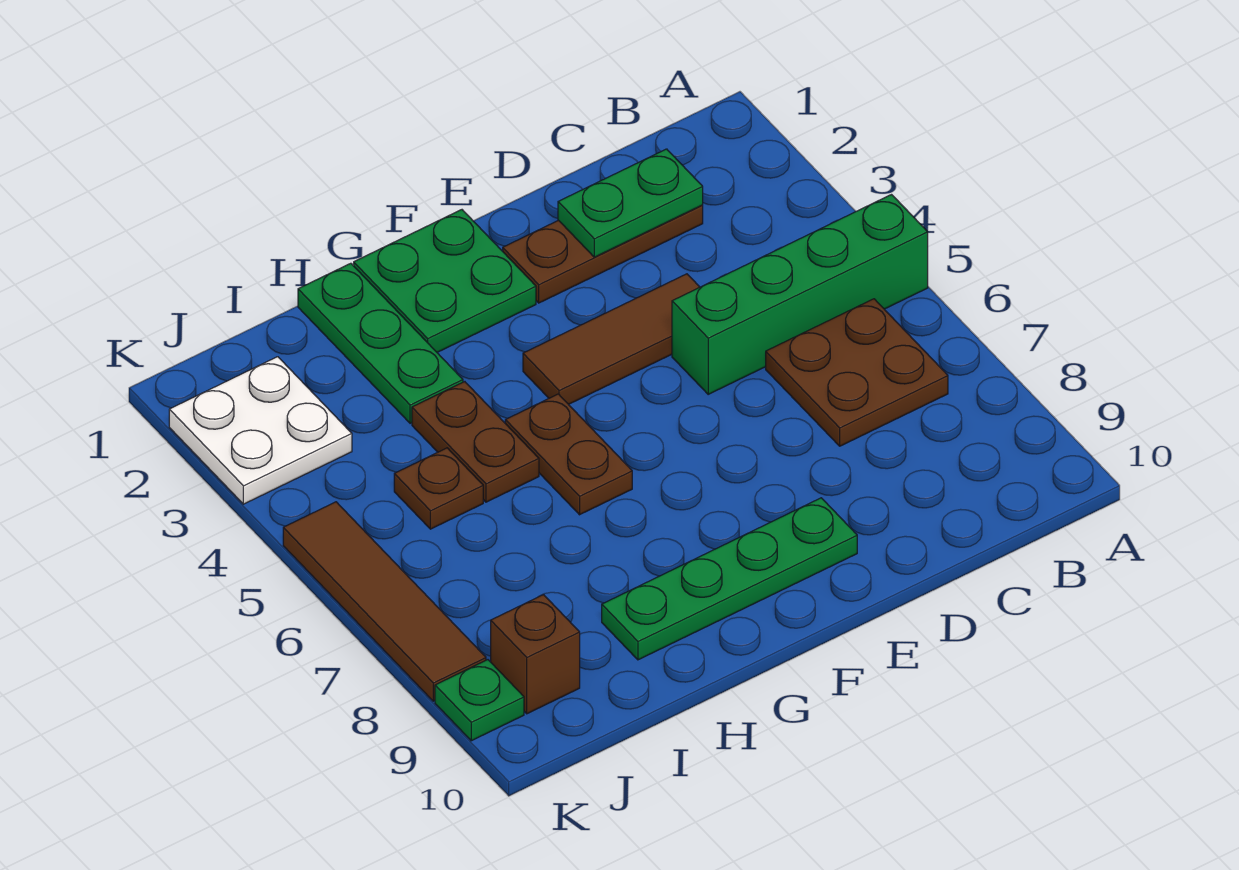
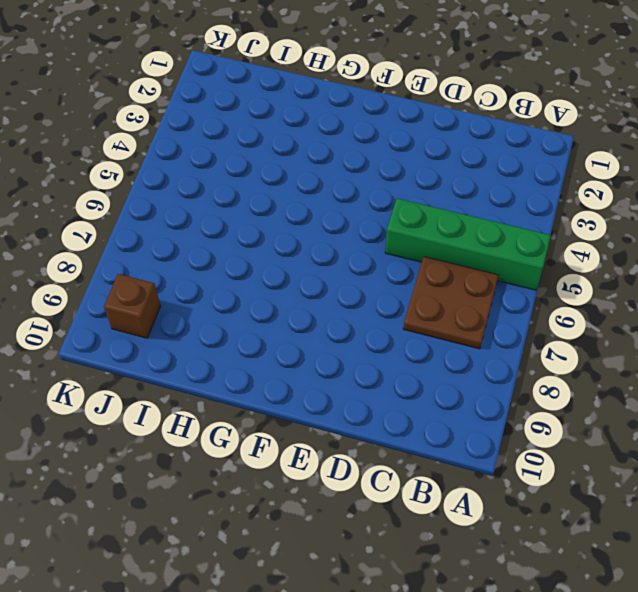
none -> brown plate C2:E2 level 1
none -> brown tile D4:F4 level 1
none -> green plate E9:H9 level 1

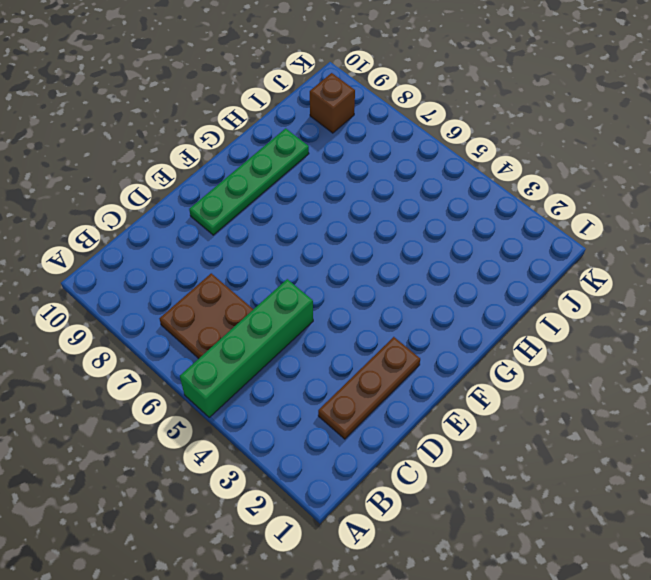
none -> brown tile D4:F4 level 1
none -> green plate F1:G2 level 1
none -> brown plate G5:G6 level 1

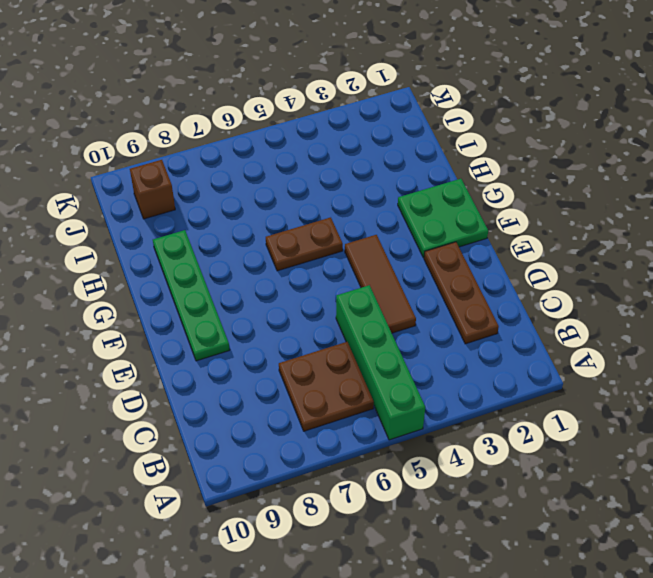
none -> green plate H1:H3 level 1
none -> brown plate H4:H5 level 1
none -> brown plate I5 level 1

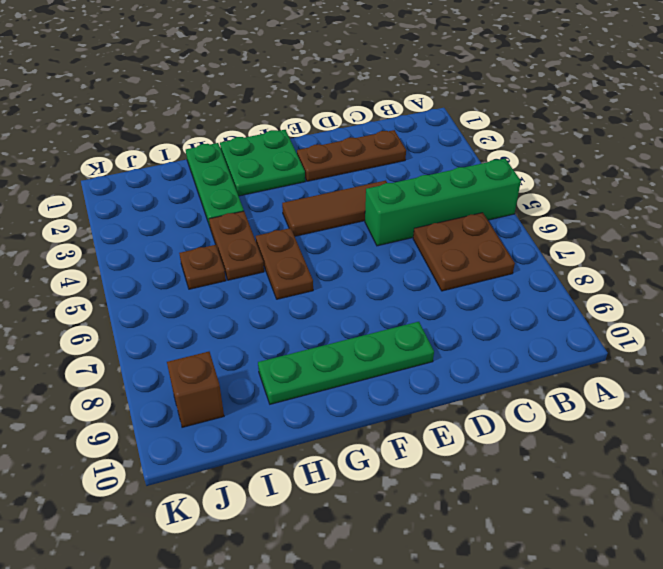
none -> white plate J2:K3 level 1
none -> brown tile K5:K8 level 1
none -> green plate K9 level 1

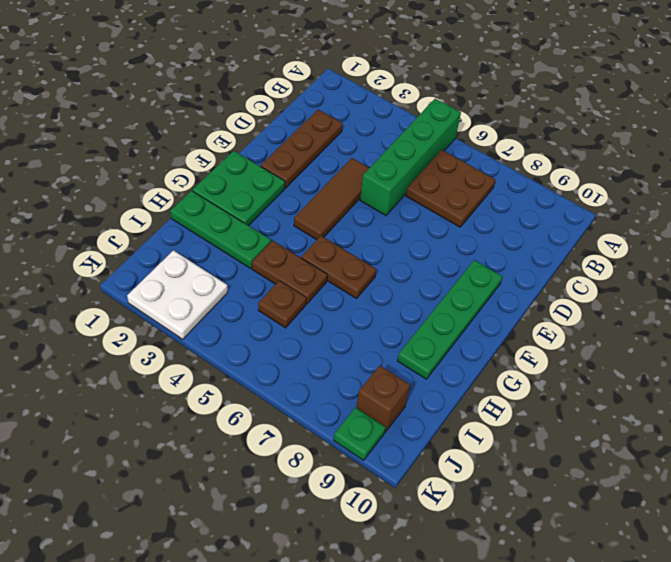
none -> brown tile K5:K8 level 1
none -> green plate C2:D2 level 2

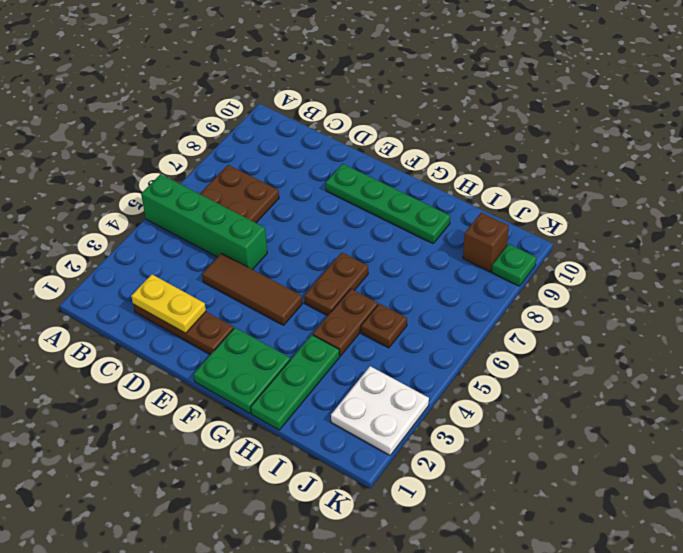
yellow plate C2:D2 level 2 -> green plate C2:D2 level 2
none -> brown tile K5:K8 level 1

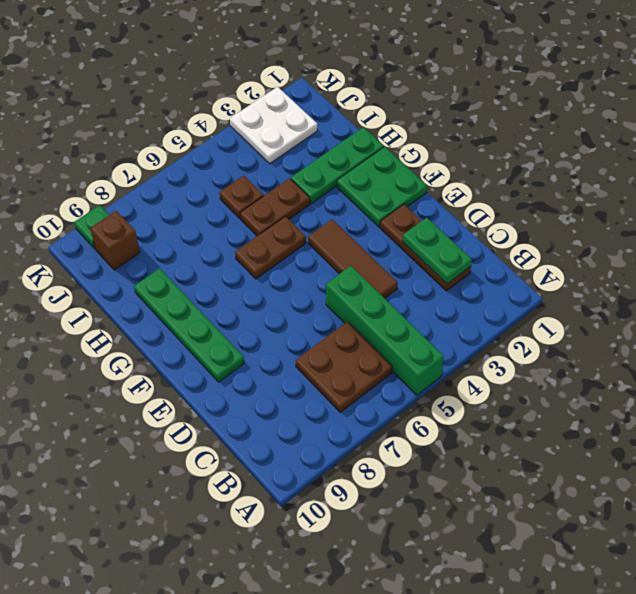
none -> brown tile K5:K8 level 1

